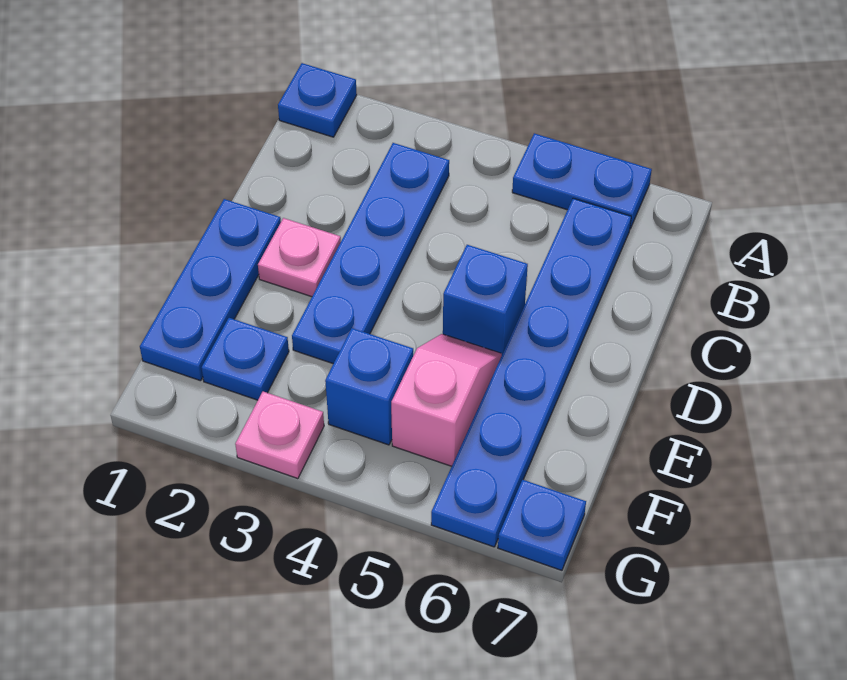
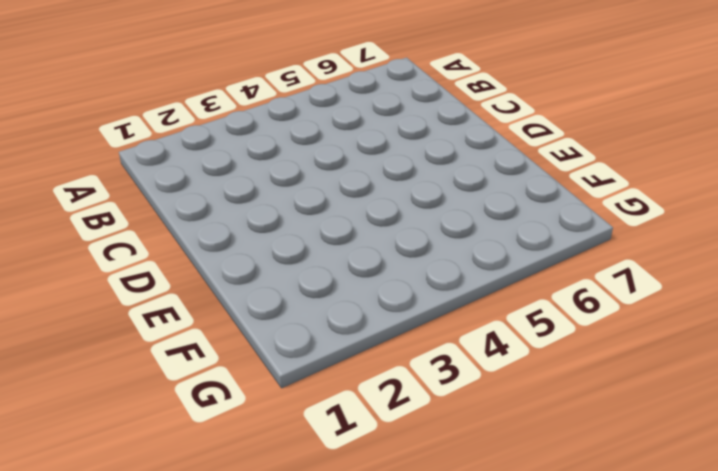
none -> blue plate A1 level 1
none -> blue plate A5:A6 level 1
none -> blue plate B3:E3 level 1

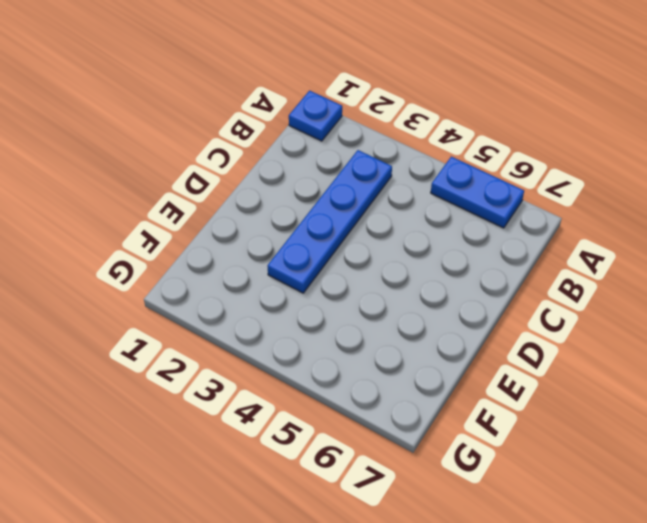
none -> blue plate B6:G6 level 1
none -> blue plate D1:F1 level 1
none -> pink plate D2 level 1

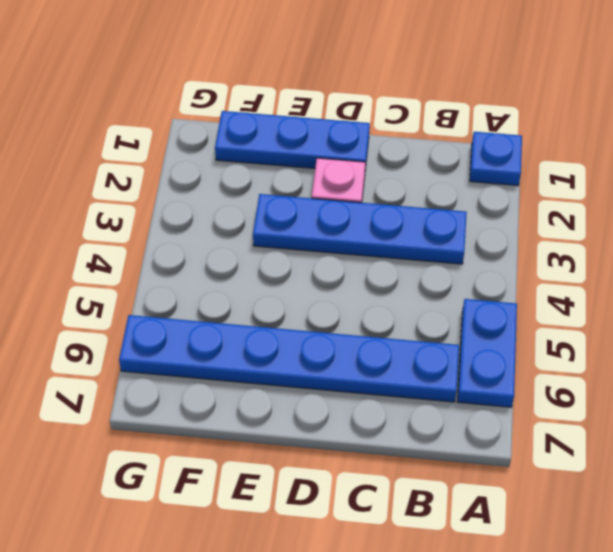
none -> blue brick D5 level 1
none -> pink slope E5:F5 level 1 top F
none -> blue plate F2 level 1

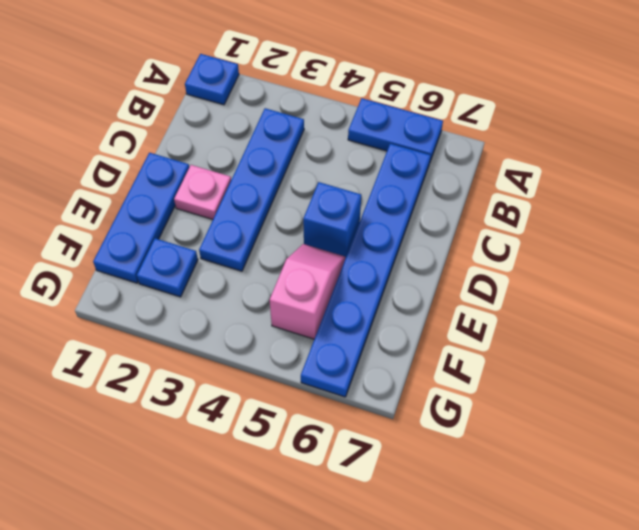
none -> blue brick F4 level 1
none -> pink plate G3 level 1
none -> blue plate G7 level 1

